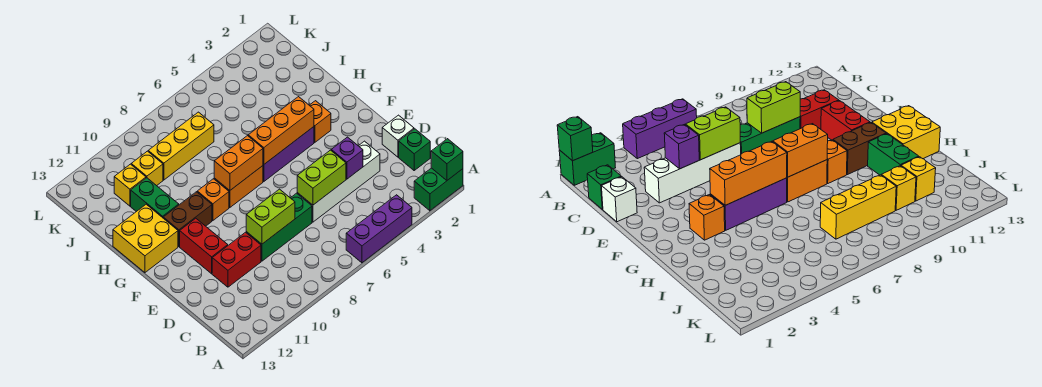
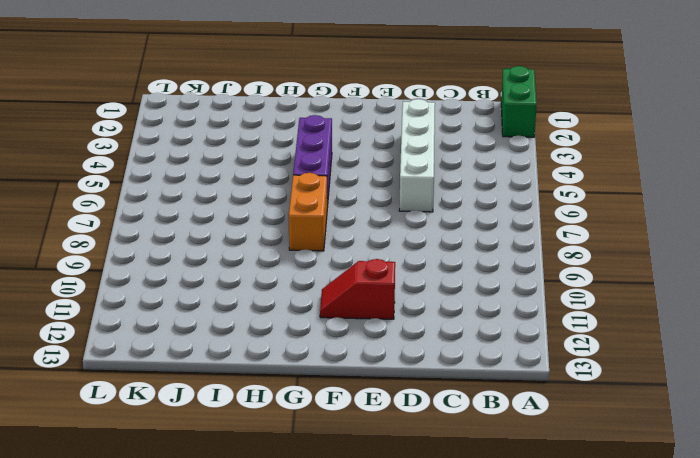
red slope E11:F11 level 1 top E -> red brick E11:F11 level 1
none -> purple brick A4:A6 level 1
none -> green brick C1 level 1
none -> white brick D1 level 1

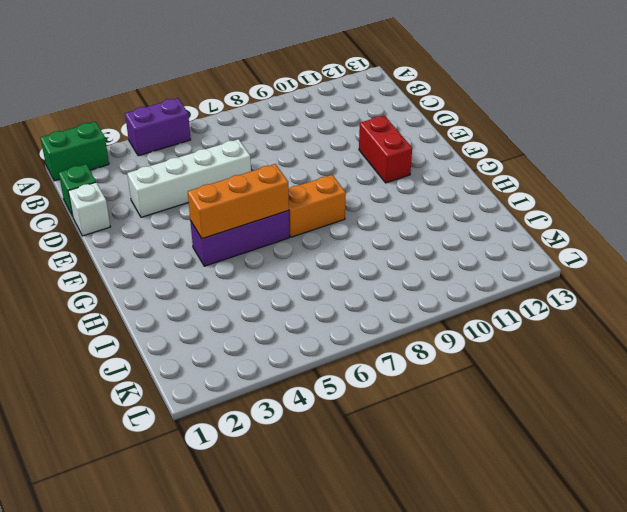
purple brick A4:A5 level 1 -> purple brick A4:A6 level 1
none -> green brick D7:D9 level 1
none -> red brick D10:D11 level 1
none -> orange brick G3 level 1

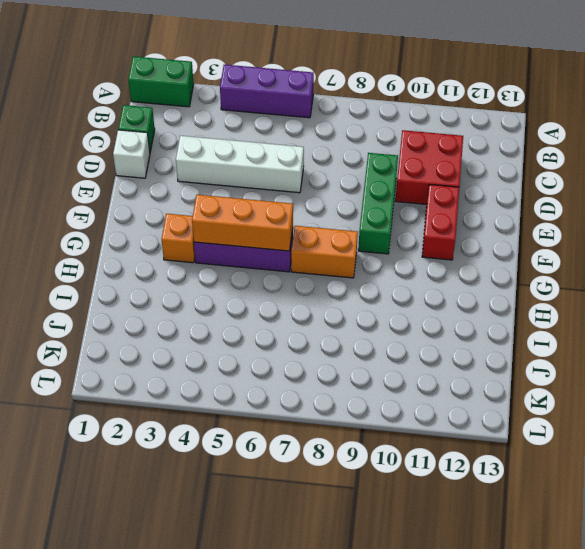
red brick C10:D11 level 1 -> red brick D10:D11 level 1
green brick D9:F9 level 1 -> green brick D7:D9 level 1
none -> orange brick G9 level 1
none -> brown brick G10:G11 level 1
none -> yellow brick G12:H13 level 1

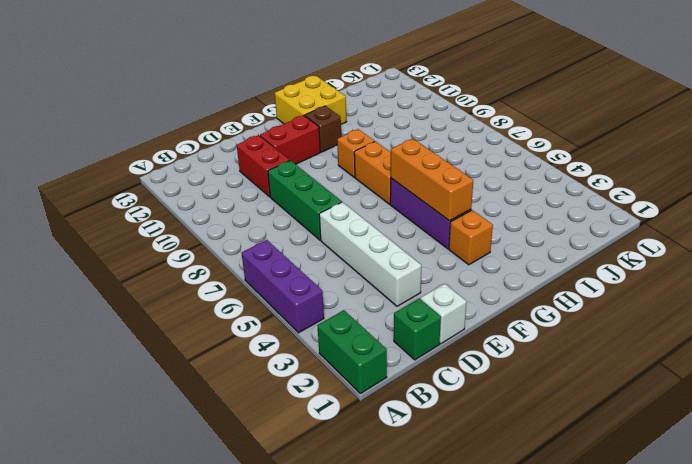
brown brick G11 level 1 -> brown brick G10:G11 level 1
none -> green brick H11:I11 level 1
none -> yellow brick J7:J9 level 1
none -> yellow brick J10 level 1

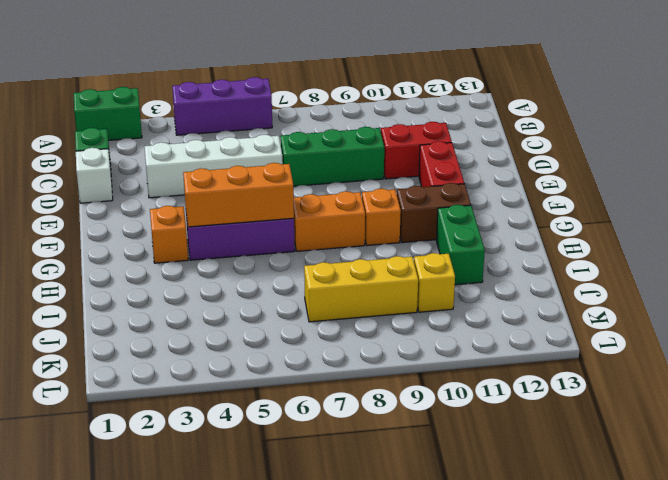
none -> yellow brick G12:H13 level 1
none -> yellow brick J11 level 1
none -> green brick A1 level 2

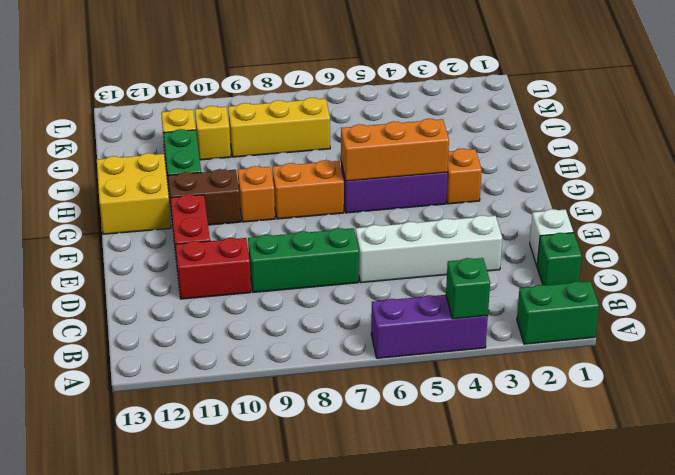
green brick A4 level 2 -> green brick A1 level 2
none -> purple brick D4 level 2
none -> lime brick D5:D6 level 2
none -> lime brick D8:D9 level 2

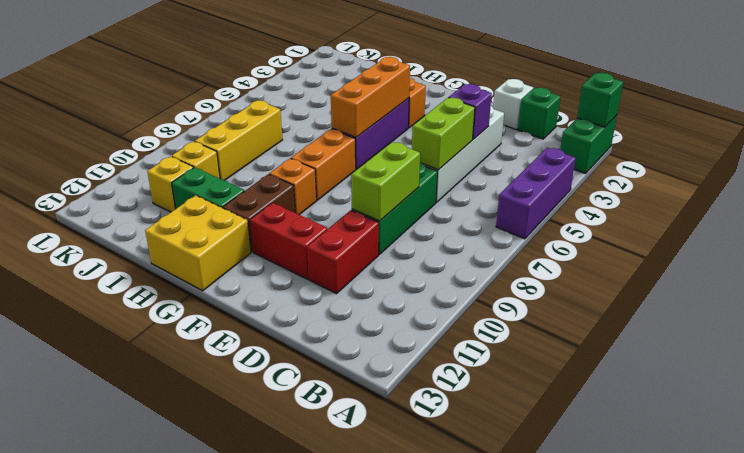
none -> orange brick G7:G8 level 2

